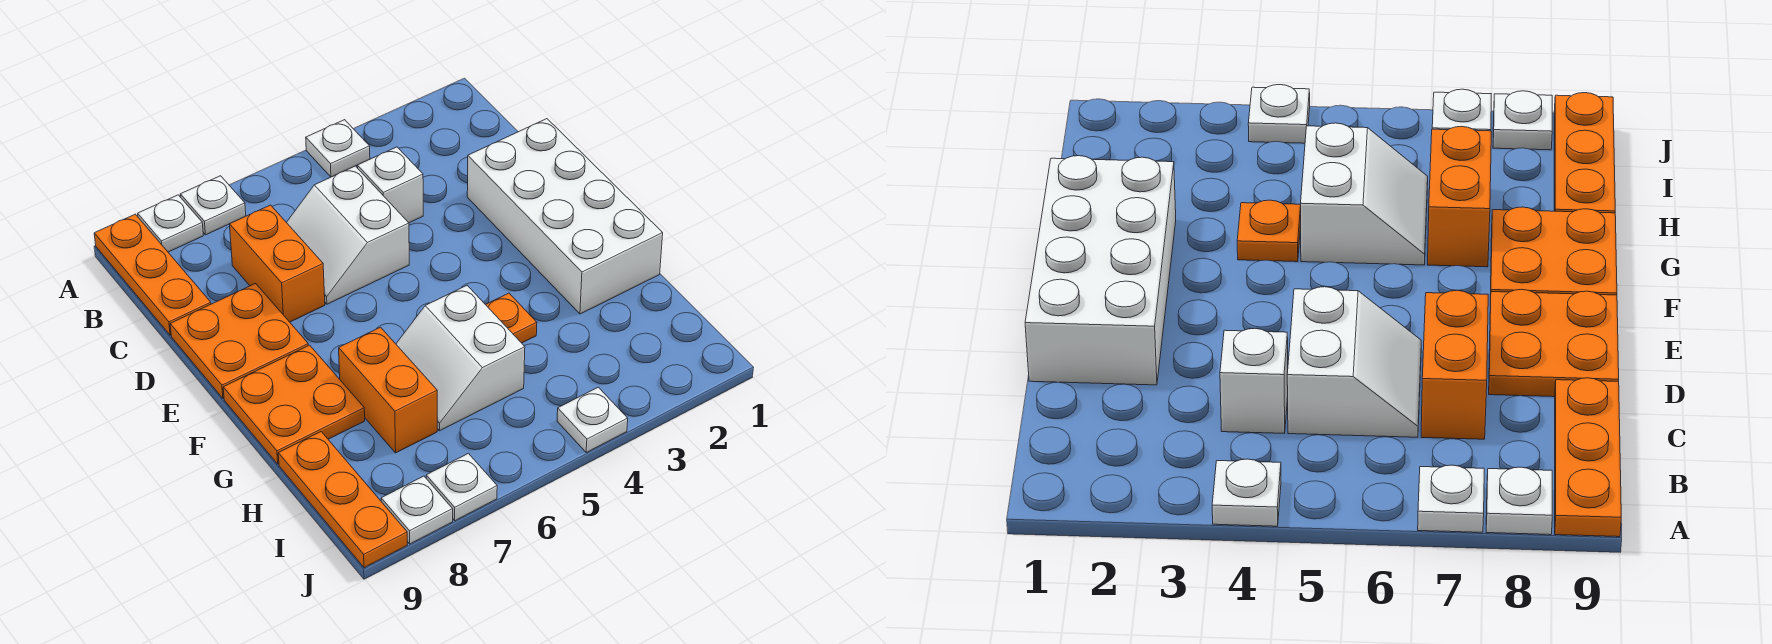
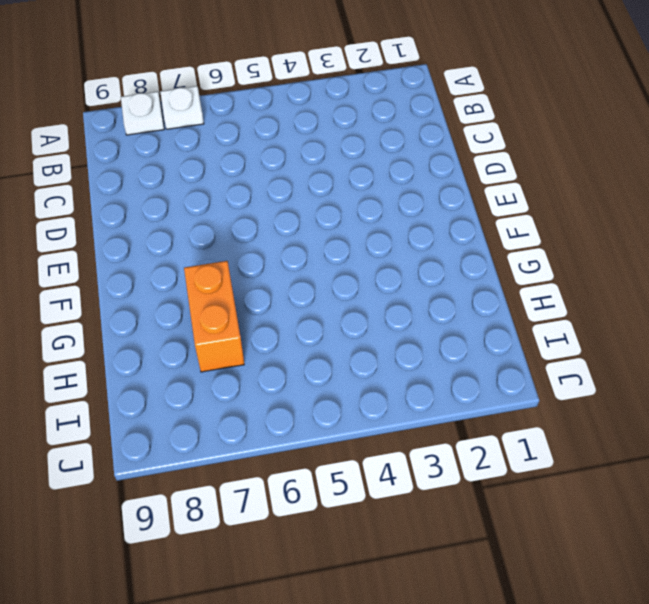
none -> white plate A4 level 1
none -> orange plate A9:C9 level 1
none -> white brick C4 level 1

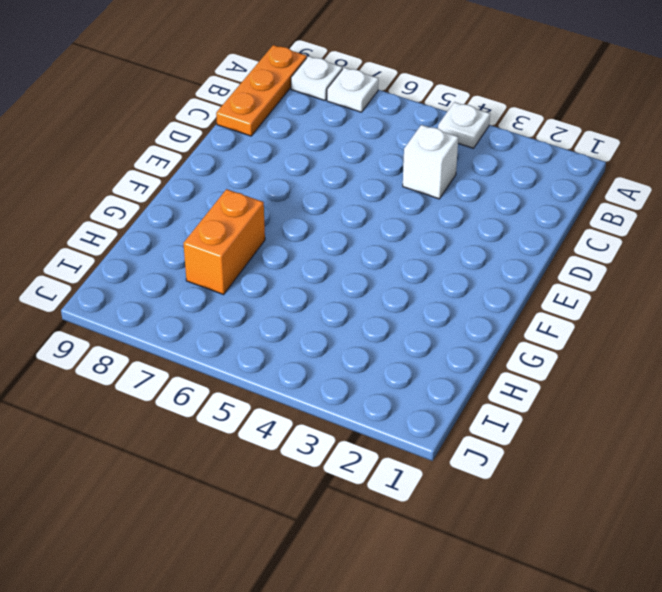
none -> white slope C5:D6 level 1 top 5
none -> orange brick C7:D7 level 1
none -> white brick D1:G2 level 1

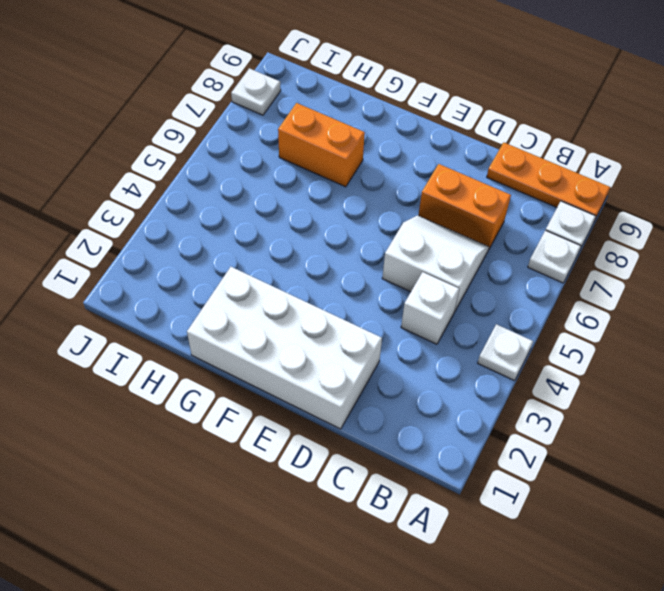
none -> orange plate D8:E9 level 1
none -> orange plate F8:G9 level 1
none -> orange plate G4 level 1

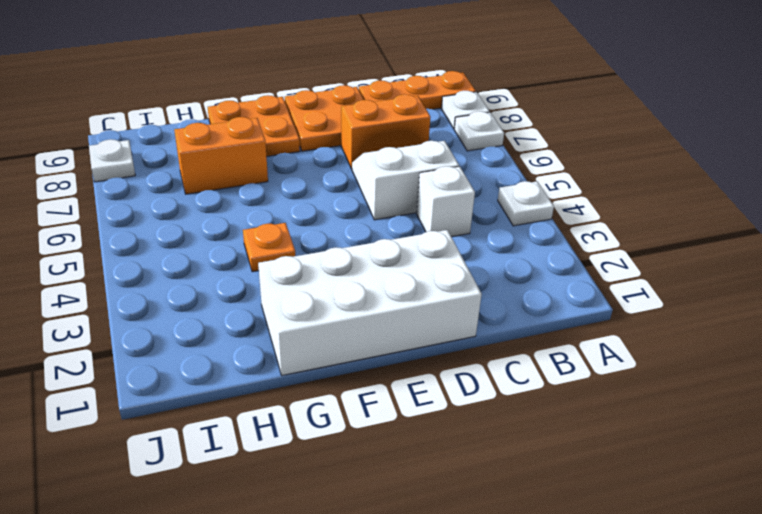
none -> white slope G5:H6 level 1 top 5
none -> orange plate H9:J9 level 1
none -> white plate J4 level 1

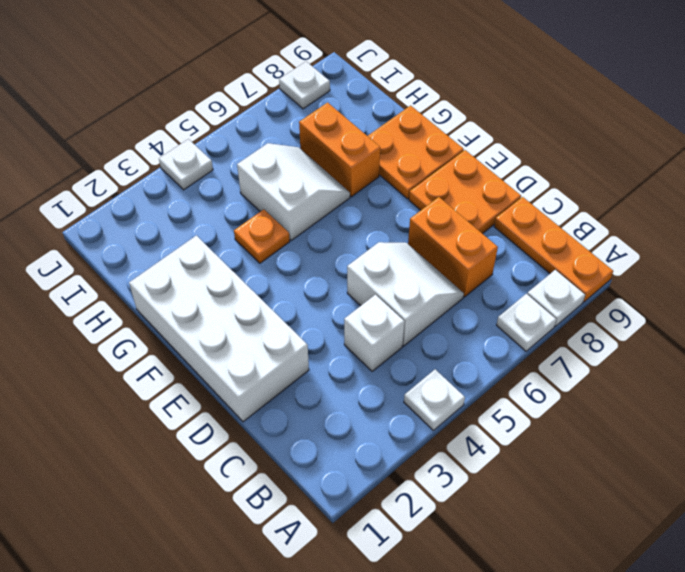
none -> orange plate H9:J9 level 1
none -> white plate J7 level 1

